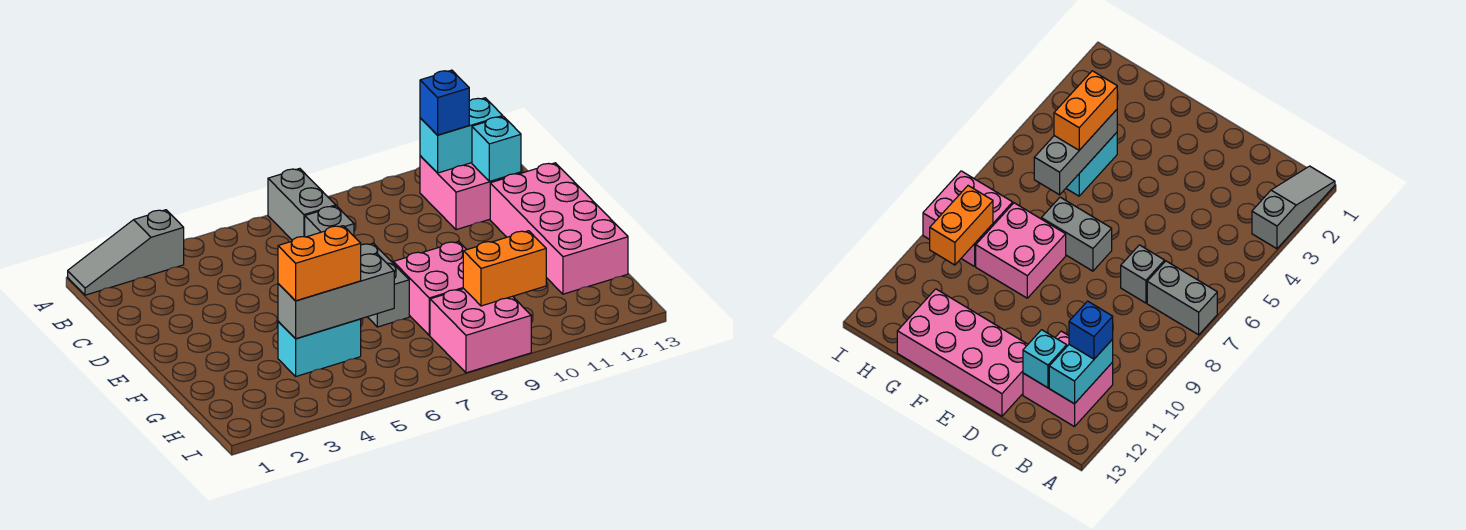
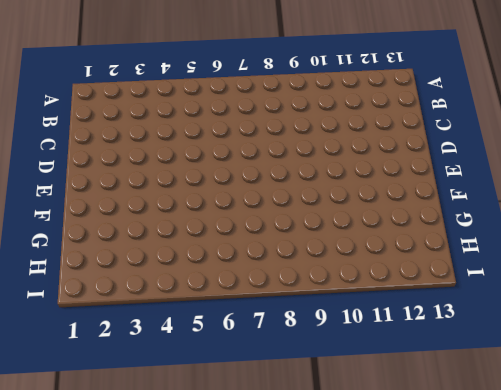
none -> grey slope A1:A3 level 1 top 3
none -> grey brick A7:B7 level 1
none -> pink brick B11:C12 level 1

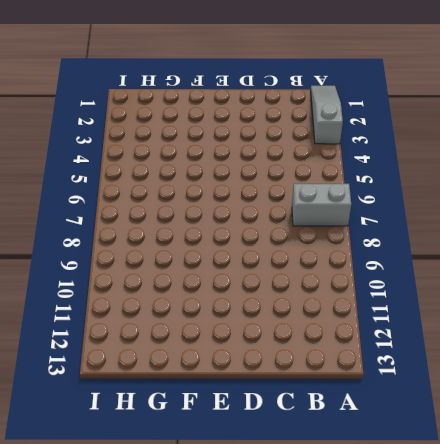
none -> pink brick B11:C12 level 1
none -> grey brick C7 level 1
none -> pink brick D12:G13 level 1

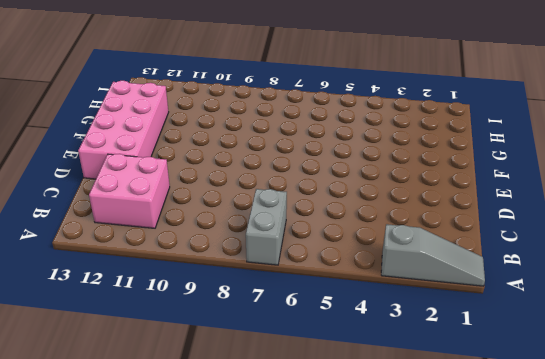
none -> grey brick C7 level 1
none -> grey brick E7:F7 level 1
none -> pink brick F8:G9 level 1

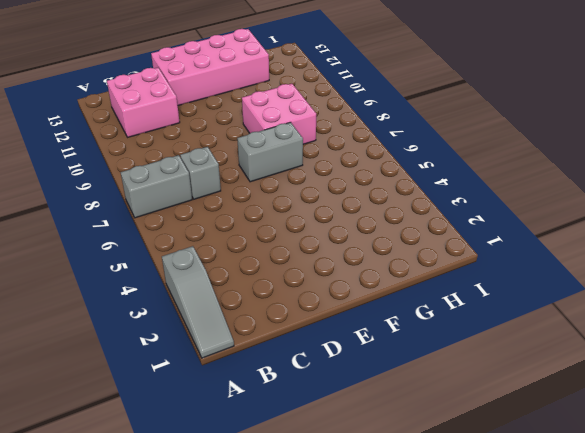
none -> cyan brick G4:G5 level 1
none -> pink brick H8:I9 level 1
none -> cyan brick B11:B12 level 2

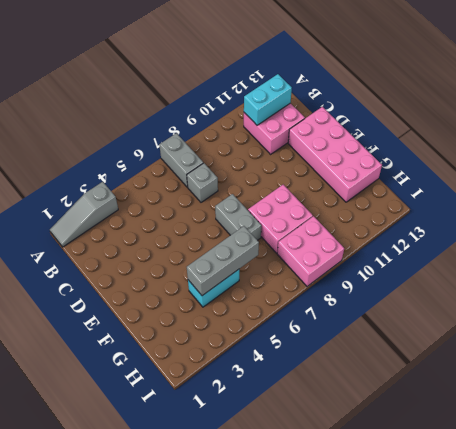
none -> cyan brick C12 level 2
none -> orange brick H9:H10 level 2
none -> blue brick B11 level 3

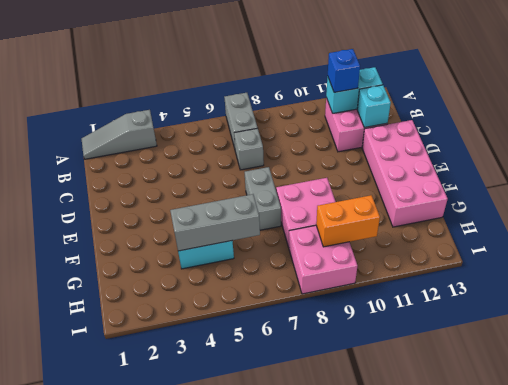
none -> orange brick G4:G5 level 3

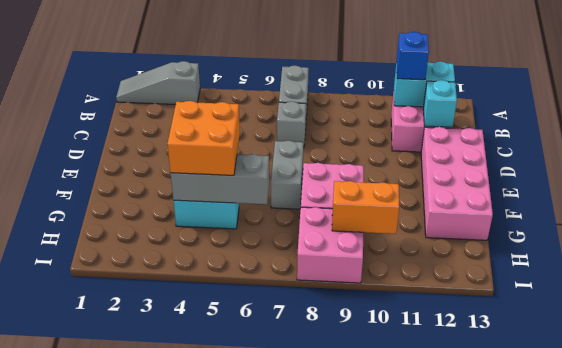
orange brick F4:G5 level 3 -> orange brick G4:G5 level 3

